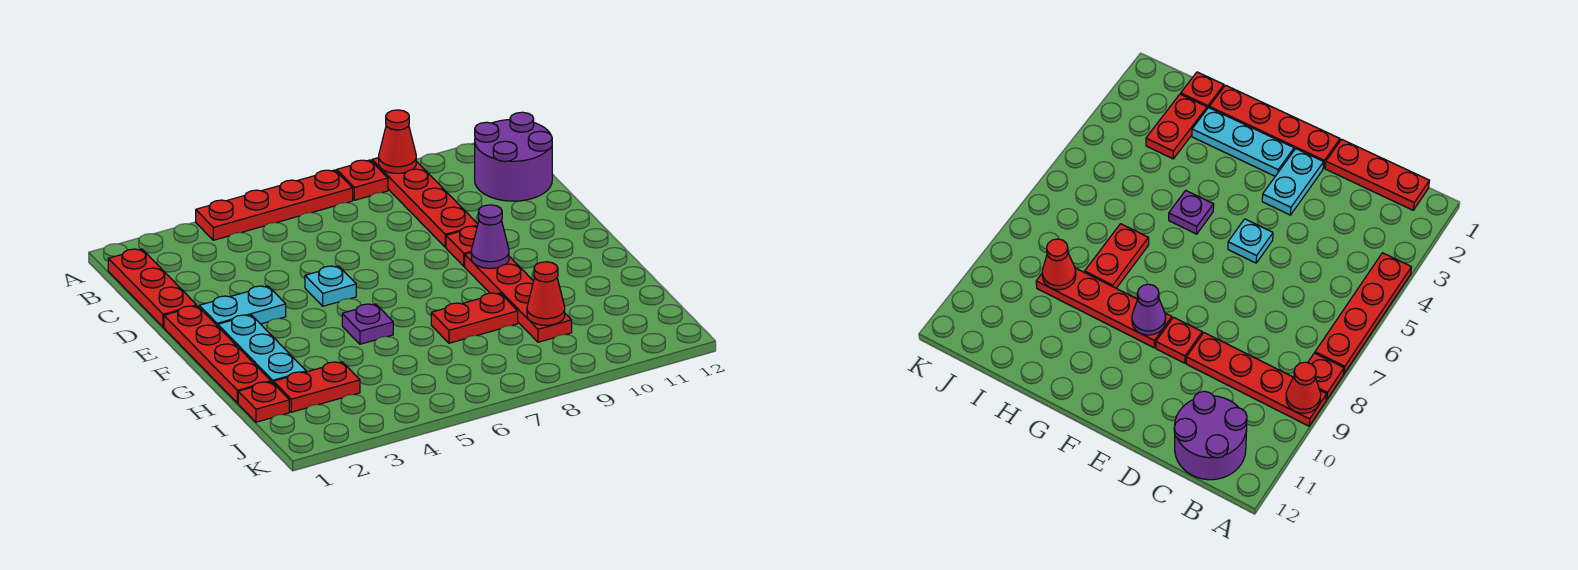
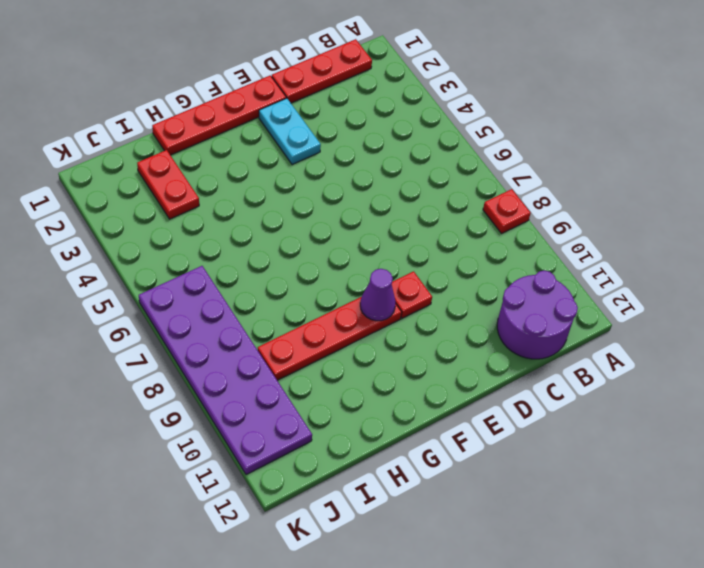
purple plate J6:K11 level 1 -> none
none -> red plate A4:A7 level 1
none -> red plate A9:D9 level 1
none -> cyan plate E5 level 1

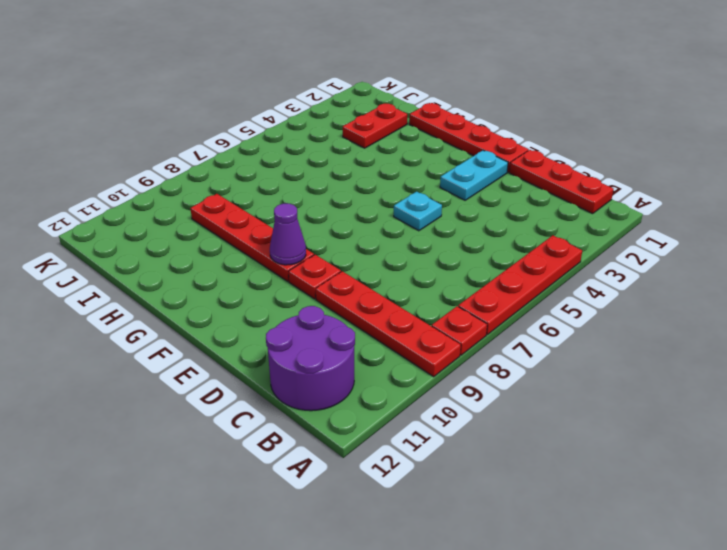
none -> cyan plate F2:H2 level 1
none -> purple plate G5 level 1
none -> red plate H7:H8 level 1

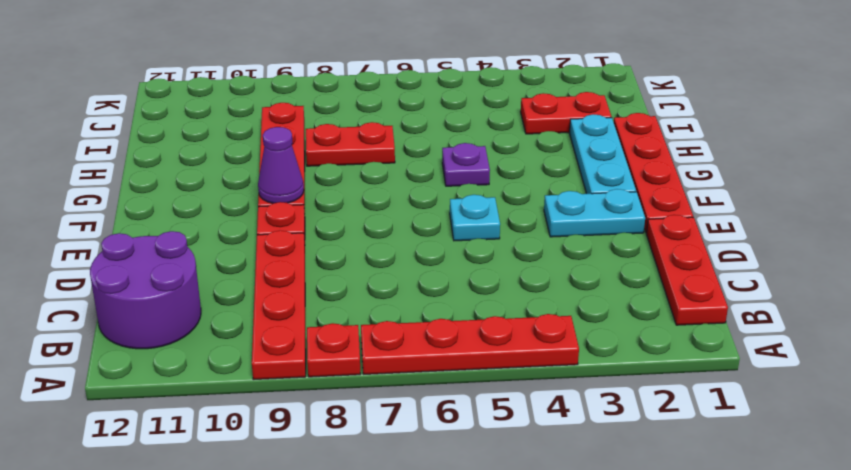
none -> red plate I1 level 1
none -> red cone A9 level 2
none -> red cone I9 level 2

